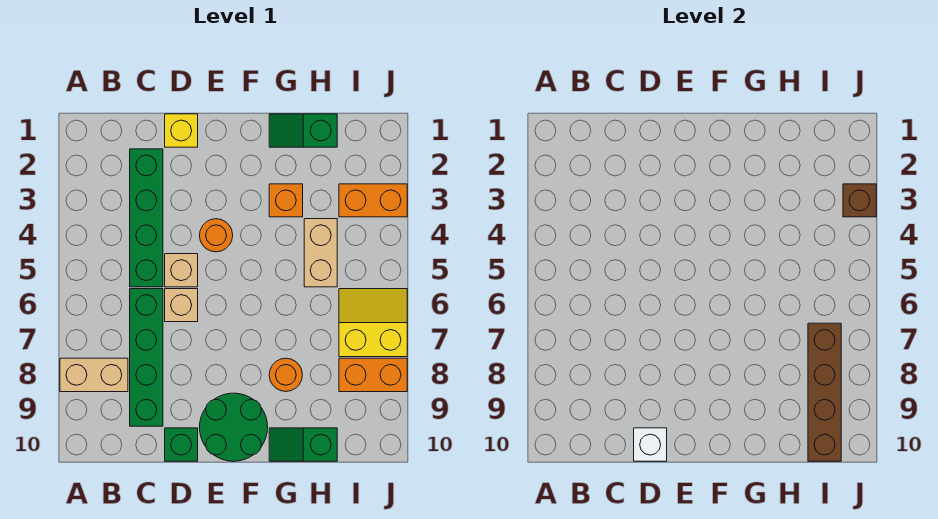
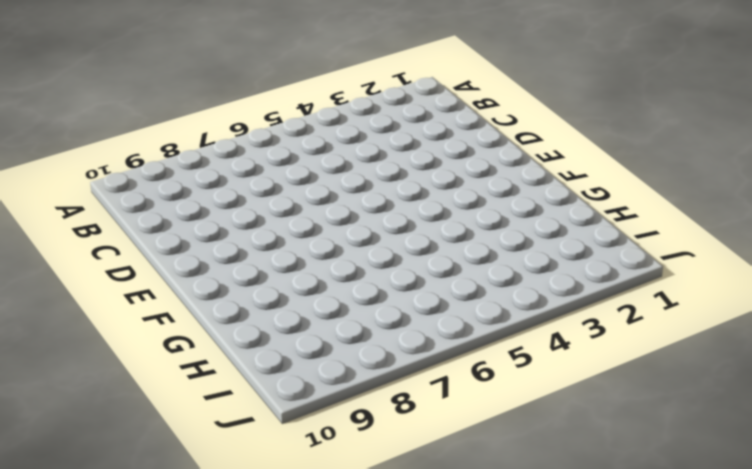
none -> tan brick A8:B8 level 1
none -> green brick C2:C5 level 1
none -> green brick C6:C9 level 1

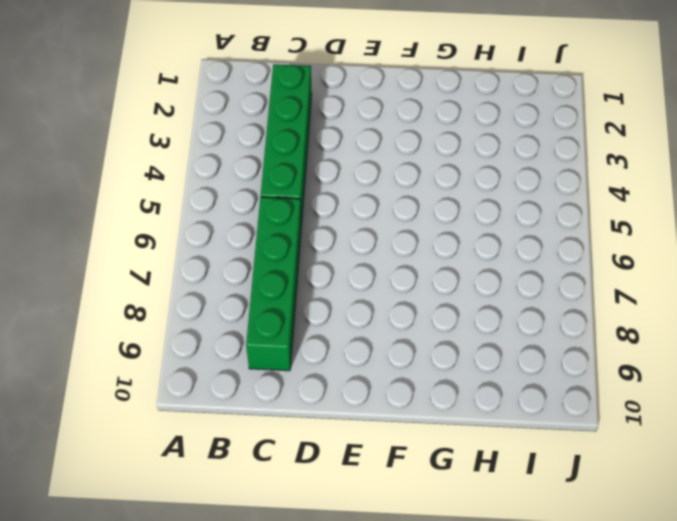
none -> tan brick A8:B8 level 1
none -> yellow brick D1 level 1
none -> tan brick D5 level 1

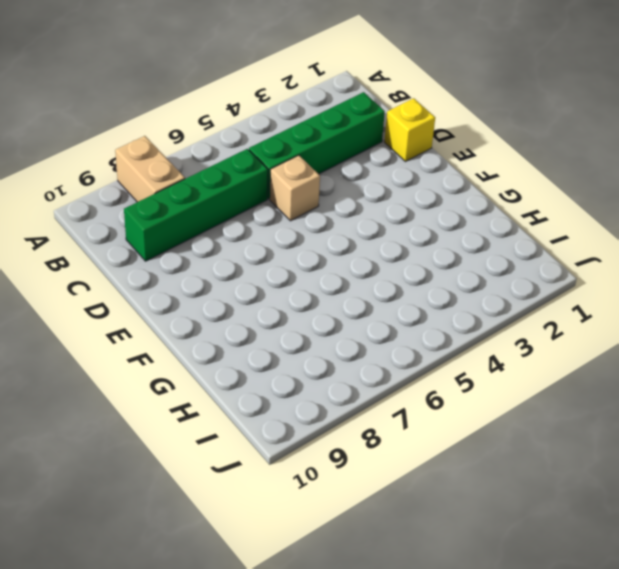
none -> tan brick D6 level 1
none -> green brick D10 level 1
none -> orange round brick E4 level 1

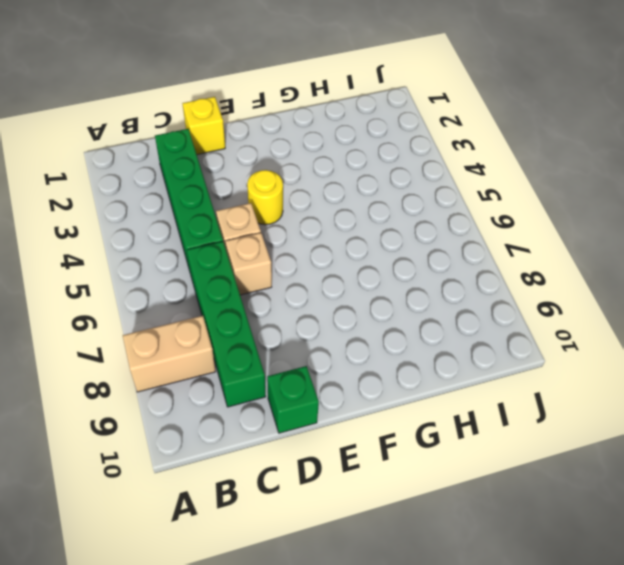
yellow round brick E4 level 1 -> orange round brick E4 level 1
none -> green round brick E9:F10 level 1
none -> green slope G1:H1 level 1 top H
none -> orange brick G3 level 1

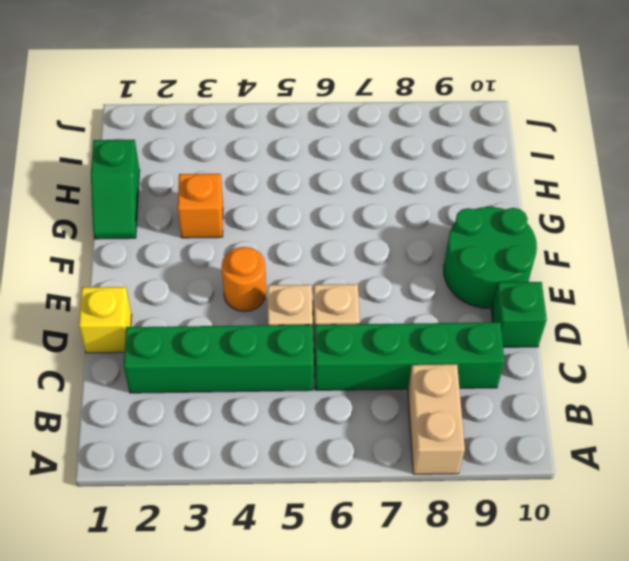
none -> orange round brick G8 level 1
none -> green slope G10:H10 level 1 top H
none -> tan brick H4:H5 level 1

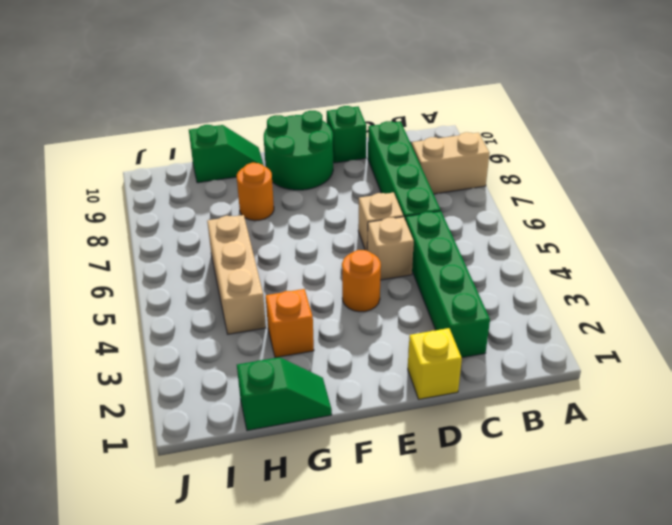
tan brick H4:H6 level 1 -> tan brick H4:H5 level 1
none -> orange brick I3:J3 level 1
none -> yellow slope I6:J7 level 1 top 7
none -> orange brick I8:J8 level 1

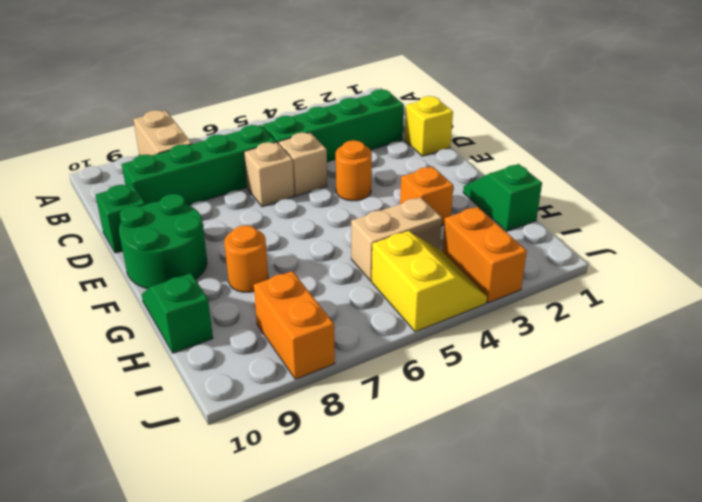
yellow slope I4:J5 level 1 top 5 -> yellow slope I6:J7 level 1 top 7
none -> white brick D10 level 2
none -> brown brick I7:I10 level 2
none -> brown brick J3 level 2

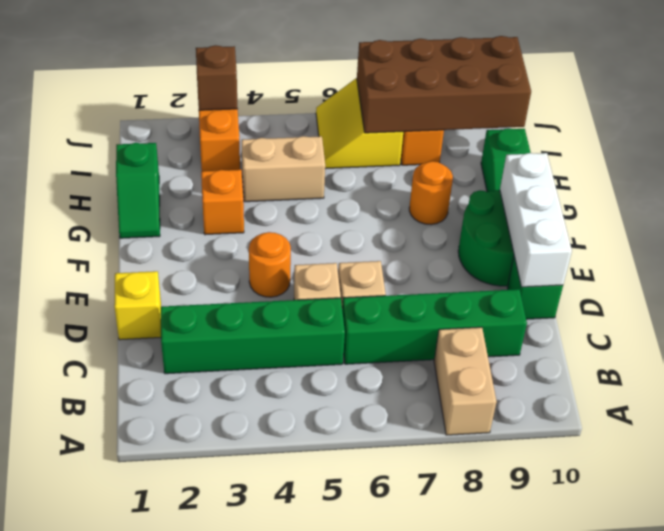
white brick D10:F10 level 2 -> white brick D10 level 2
brown brick I7:J10 level 2 -> brown brick I7:I10 level 2

